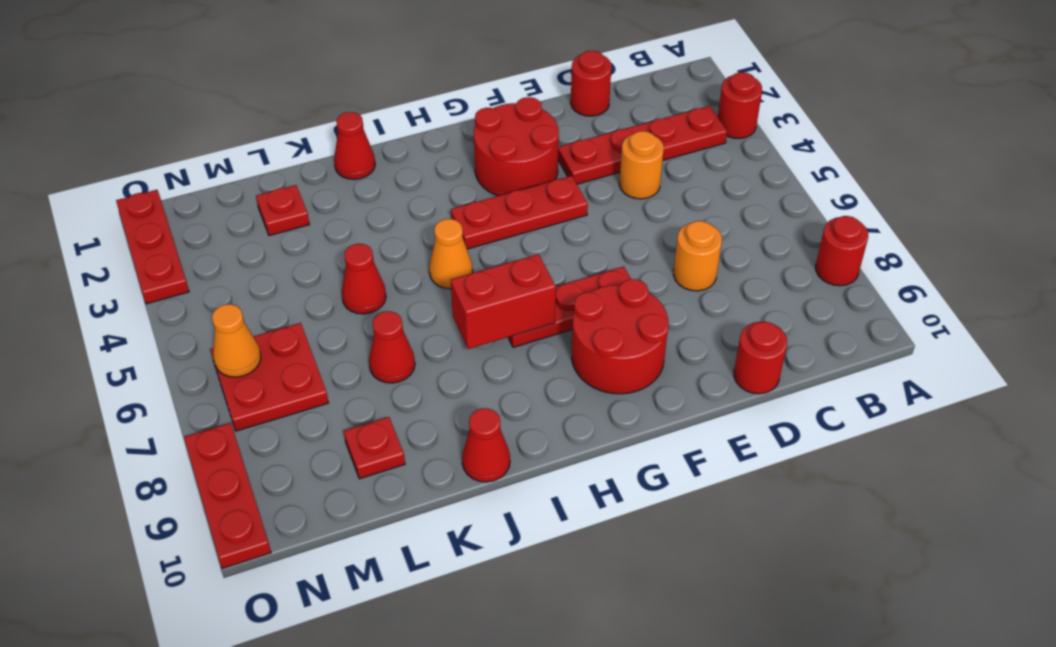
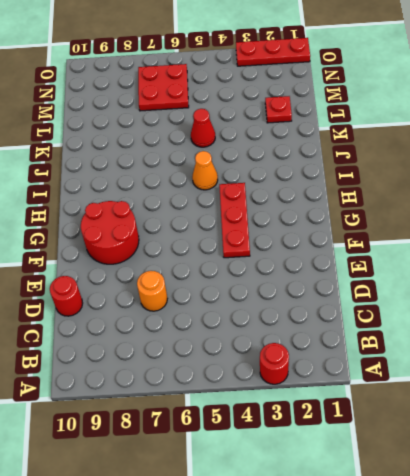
none -> red round brick A8 level 1
none -> red plate B3:E3 level 1
none -> red round brick D1 level 1

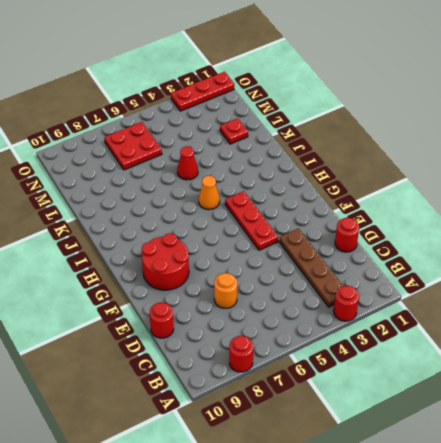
brown plate B3:E3 level 1 -> red plate B3:E3 level 1
none -> orange round brick D4 level 1
none -> red round brick F2:G3 level 1
none -> red plate F7:H7 level 1

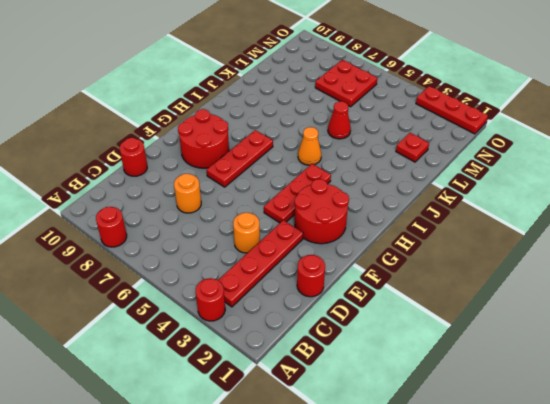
none -> red cone J1 level 1
none -> red cone J10 level 1
none -> red cone K7 level 1

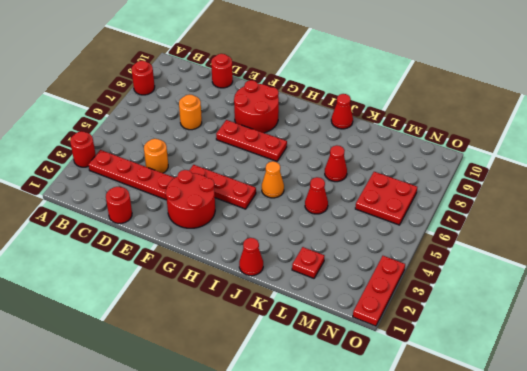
none -> red plate L9 level 1
none -> red plate O8:O10 level 1
none -> red brick H7:I7 level 2

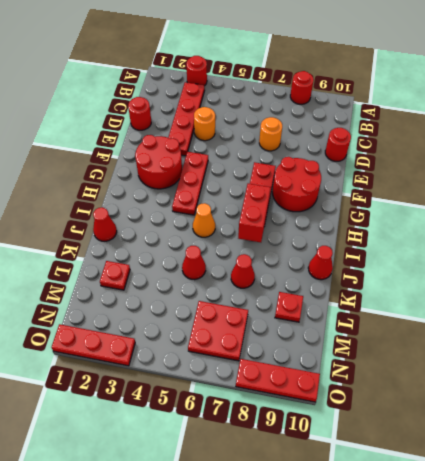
none -> orange cone N6 level 2

